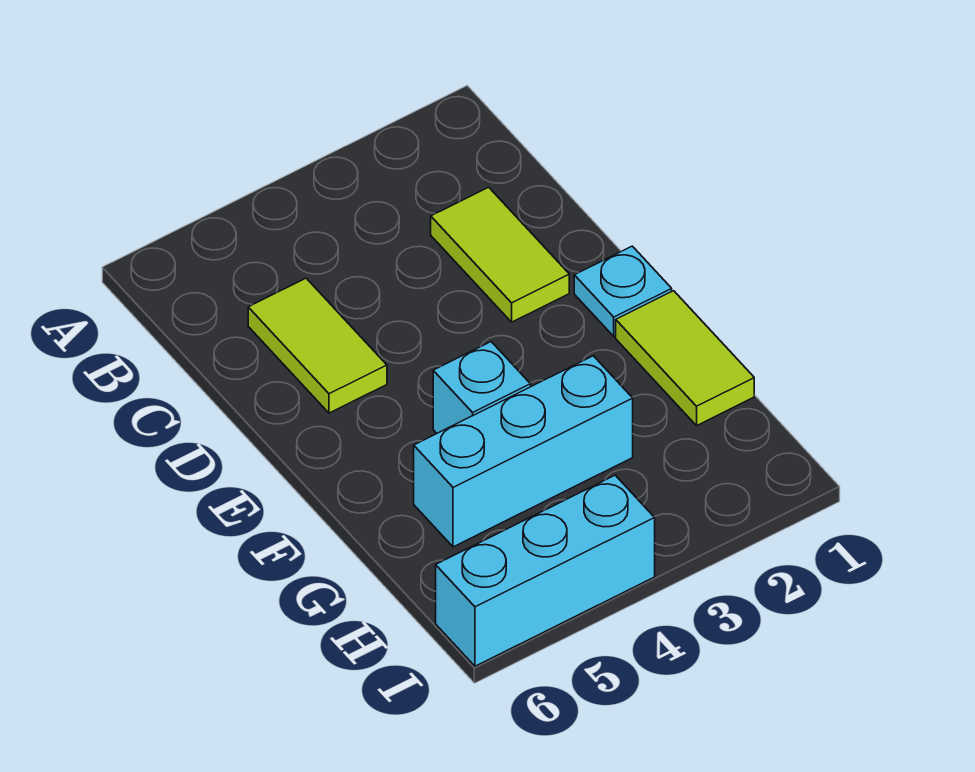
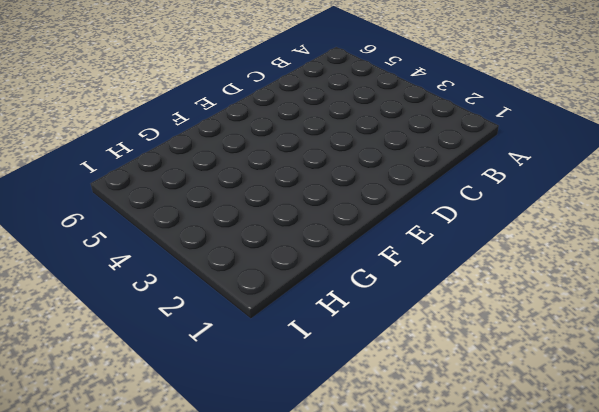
none -> lime tile C2:D2 level 1
none -> lime tile C5:D5 level 1

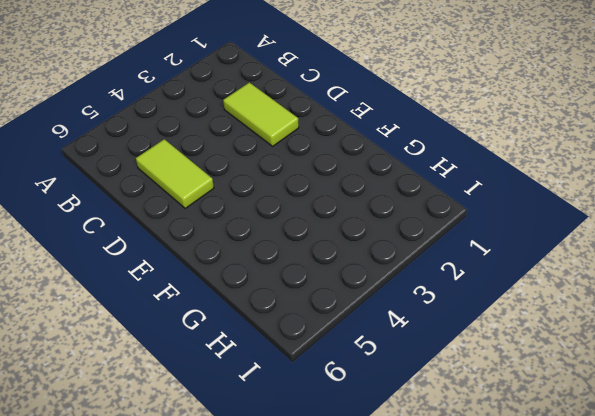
none -> cyan plate E1 level 1
none -> lime tile F1:G1 level 1

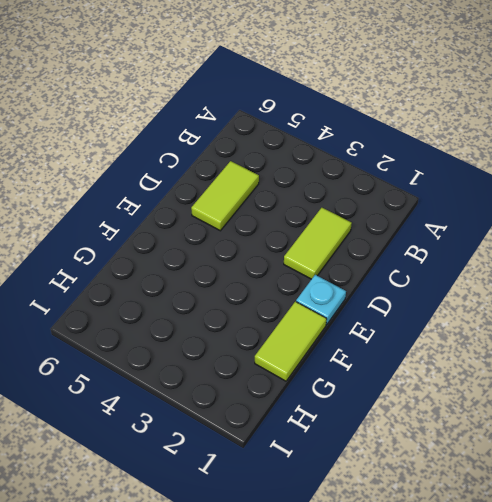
none -> cyan brick F4 level 1
none -> cyan brick G3:G5 level 1

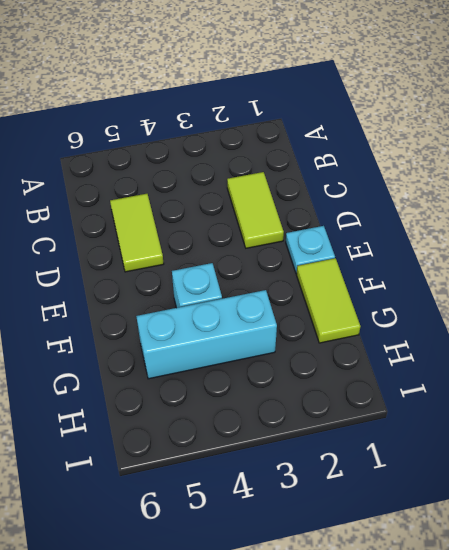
none -> cyan brick I4:I6 level 1

